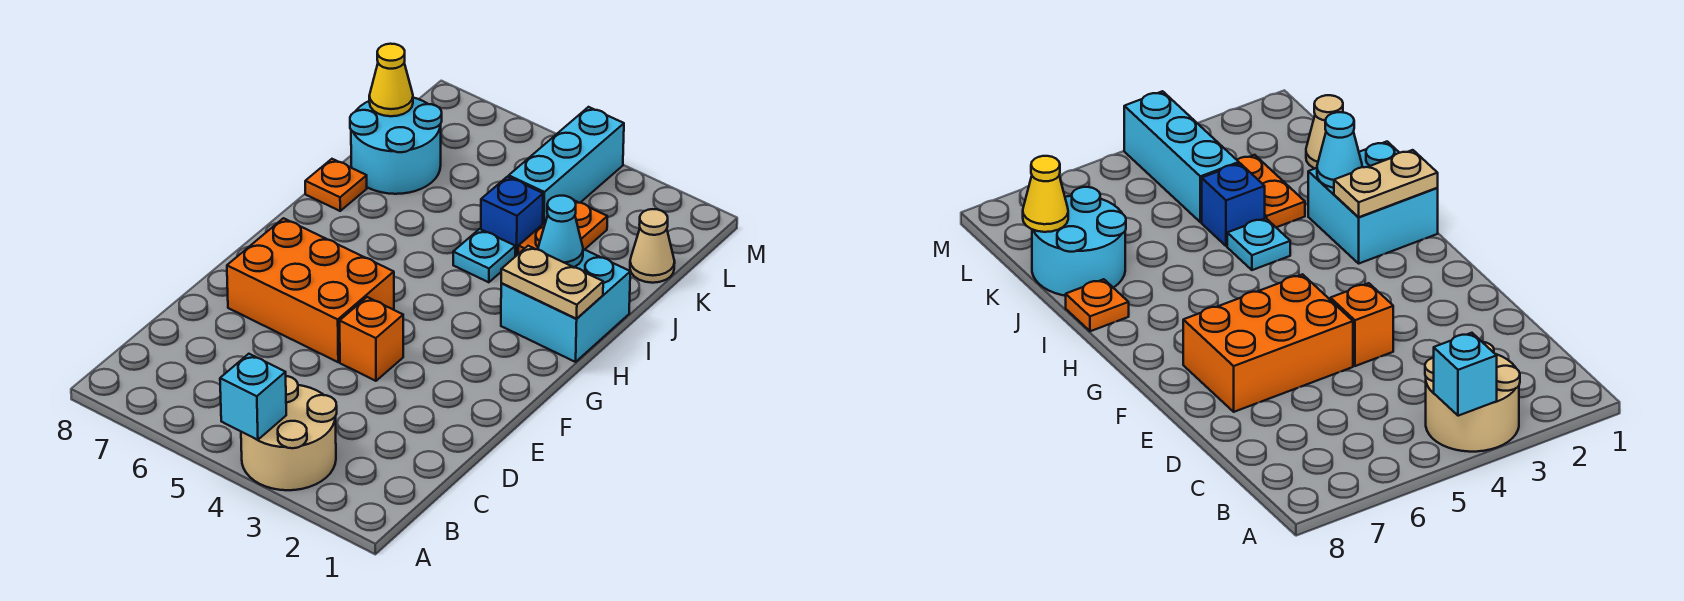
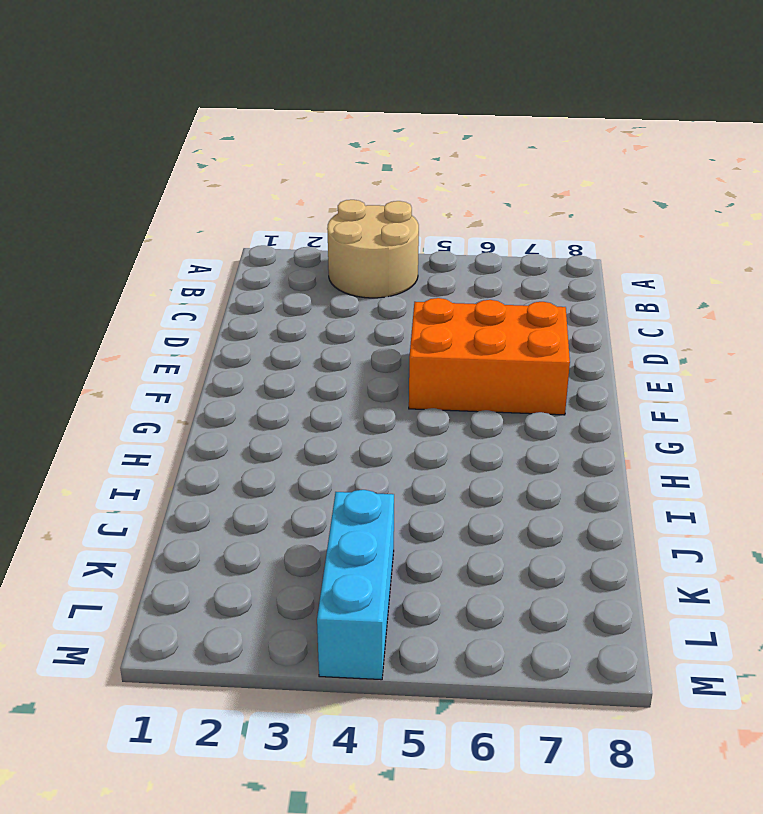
none -> orange brick E4 level 1
none -> cyan brick H1:I2 level 1
none -> cyan plate I4 level 1

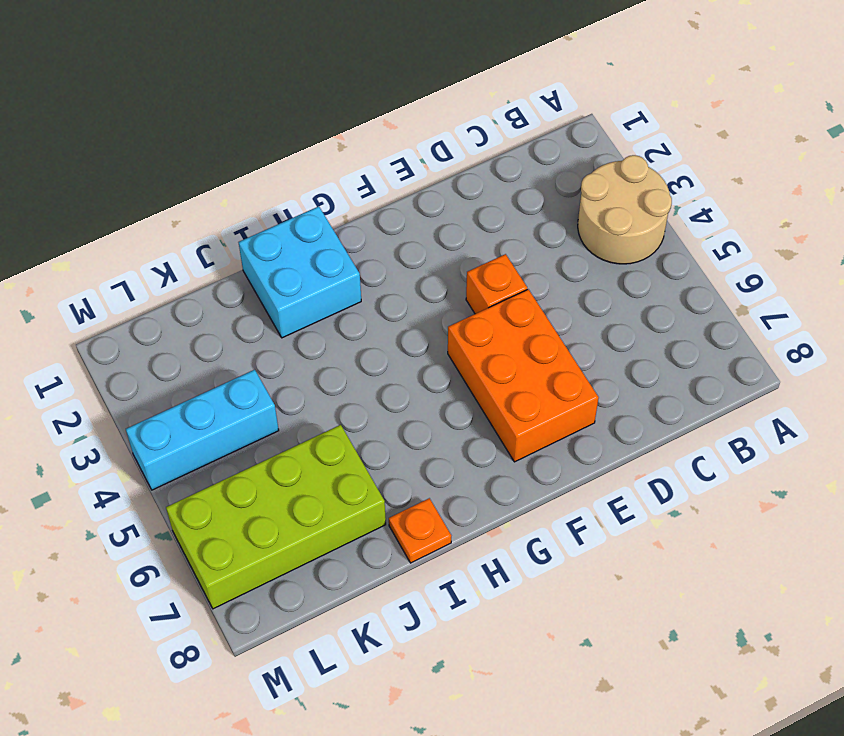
lime brick J6:M7 level 1 -> cyan round brick J7:K8 level 1
none -> cyan plate I4 level 1
none -> orange plate J3:K3 level 1
none -> blue brick J4 level 1

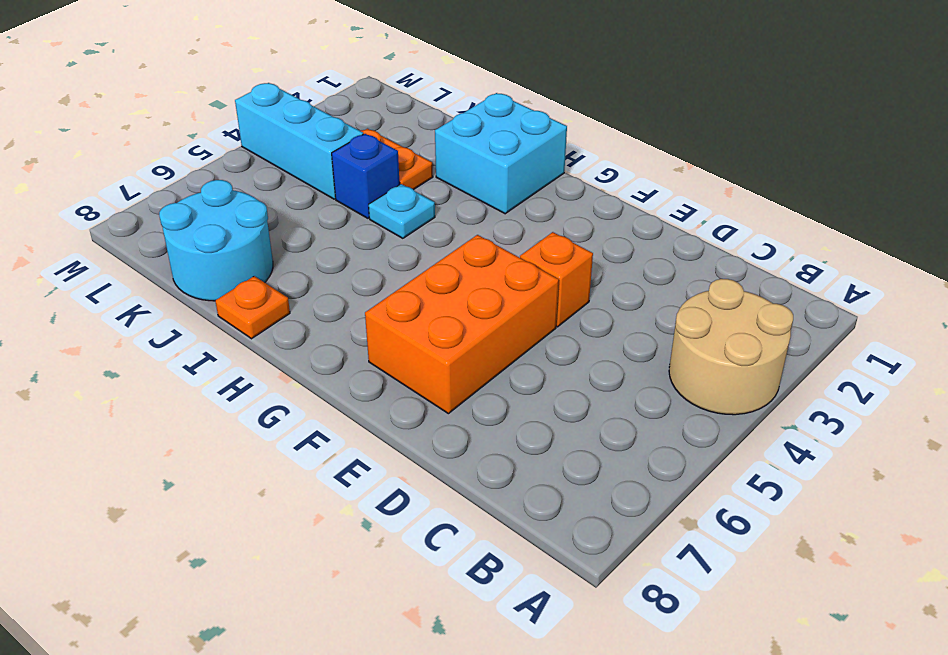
none -> tan cone K1 level 1
none -> cyan brick A4 level 2
none -> tan plate H1:H2 level 2

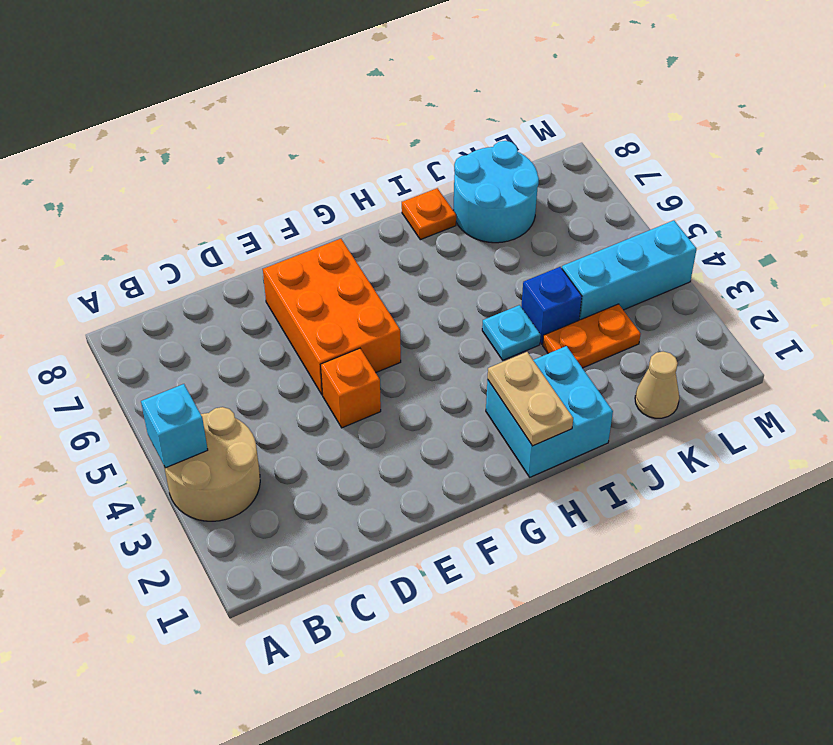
none -> cyan cone I2 level 2
none -> yellow cone K8 level 2

